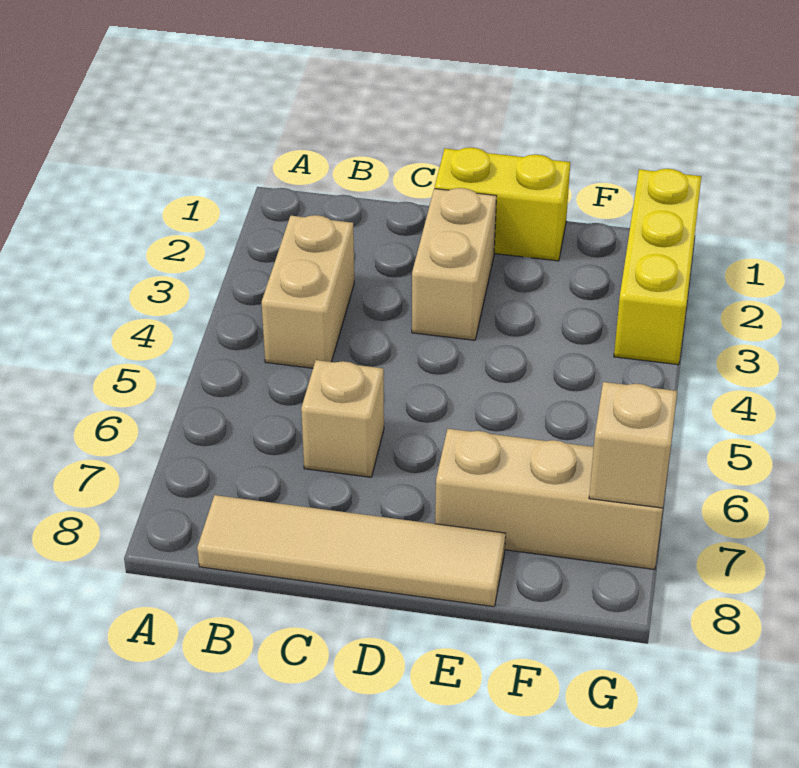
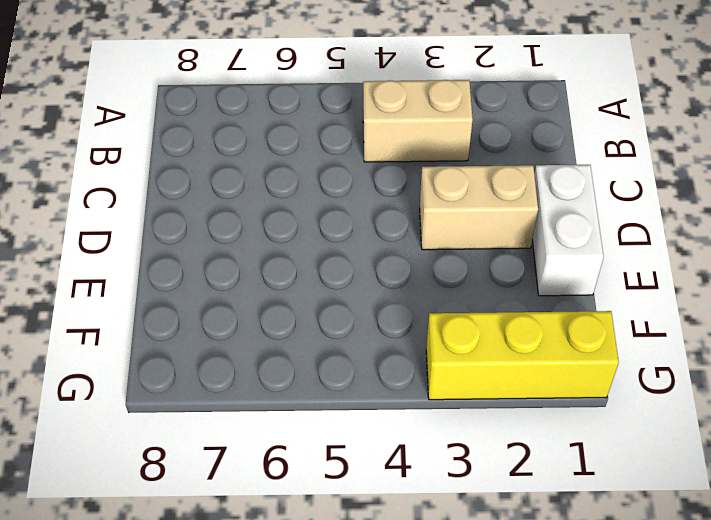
white brick D1:E1 level 1 -> yellow brick D1:E1 level 1
none -> tan tile B8:E8 level 1
none -> tan brick C6 level 1

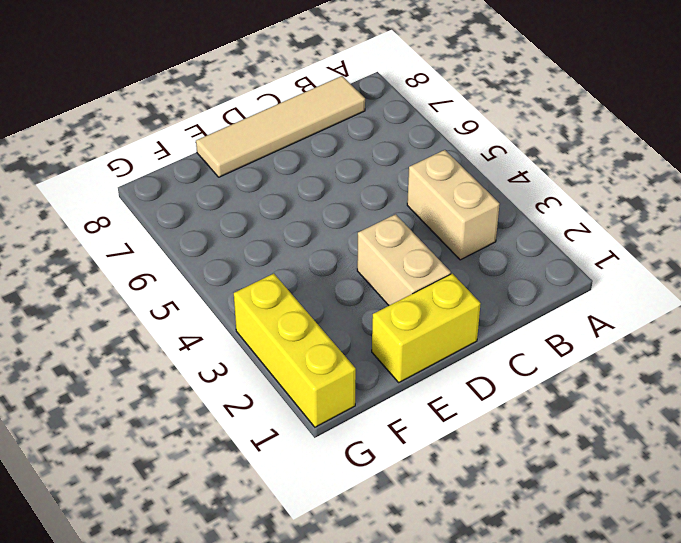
none -> tan brick C6 level 1
none -> tan brick E7:G7 level 1

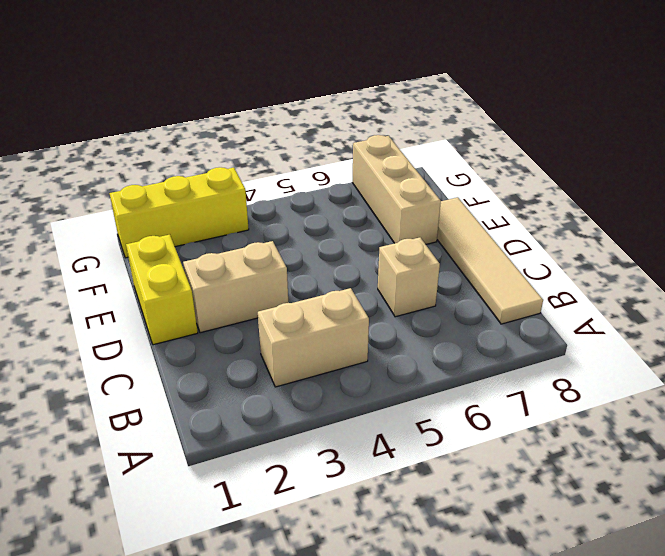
none -> tan brick G7 level 2

